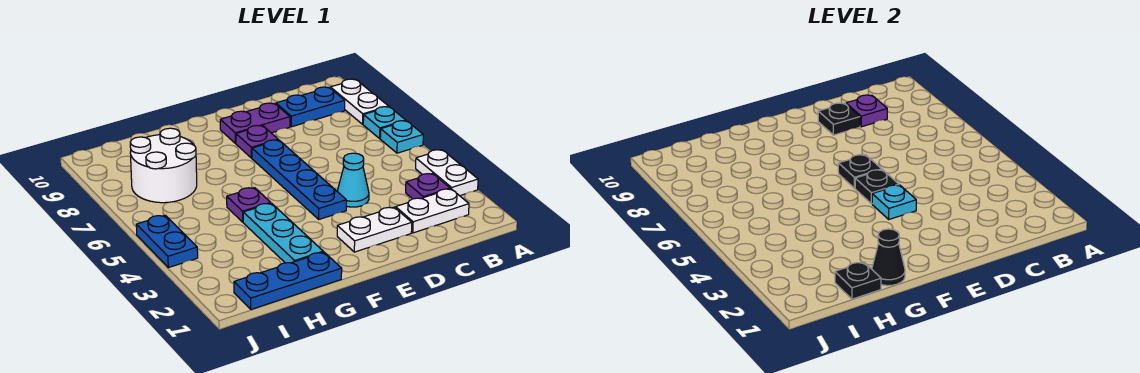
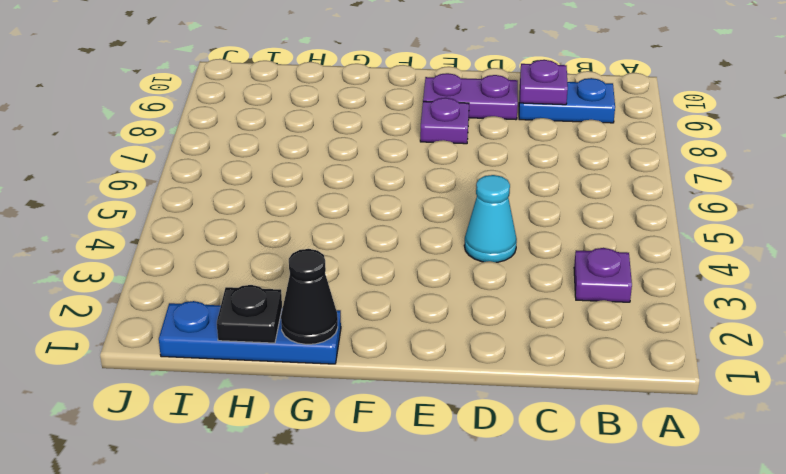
none -> white plate A3:A4 level 1
none -> cyan plate A6 level 1
none -> cyan plate A7 level 1

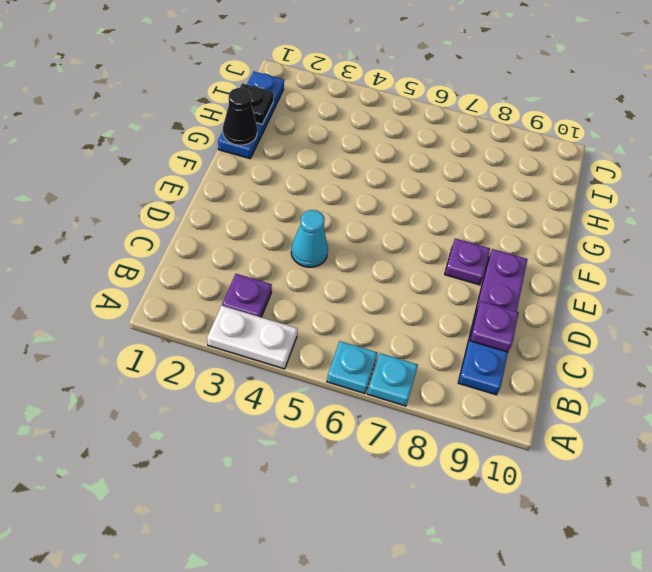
none -> white plate A8:A9 level 1
none -> white plate B2:C2 level 1
none -> white plate D2:E2 level 1

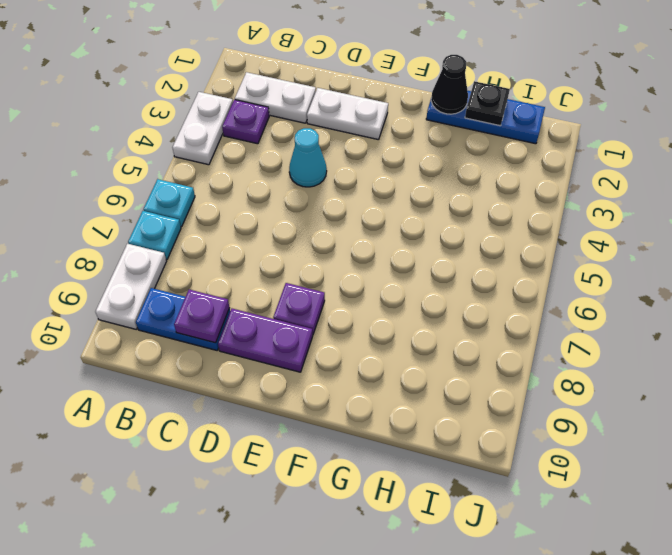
none -> blue plate E4:E7 level 1
none -> cyan plate G2:G4 level 1
none -> purple plate G5 level 1

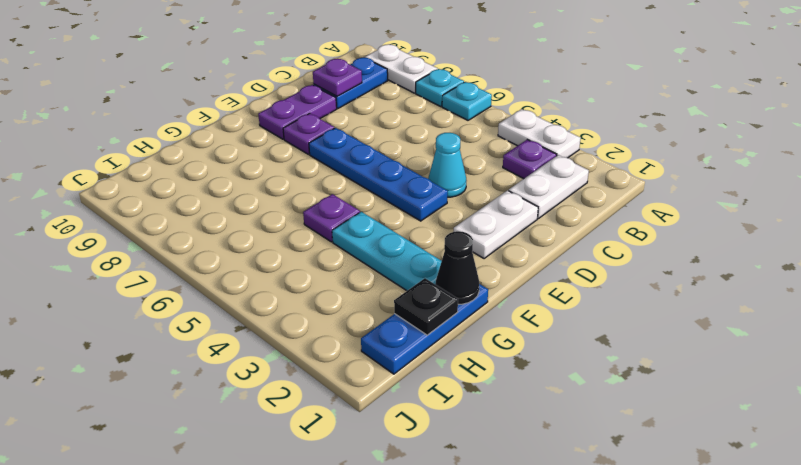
none -> white round brick H7:I8 level 1
none -> blue plate J4:J5 level 1
none -> black plate D9 level 2

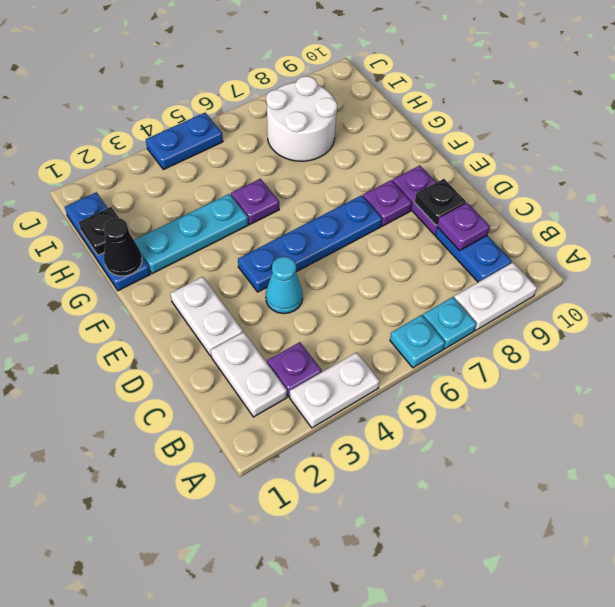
none -> cyan plate E4 level 2
none -> black plate E5 level 2
none -> black plate E6 level 2

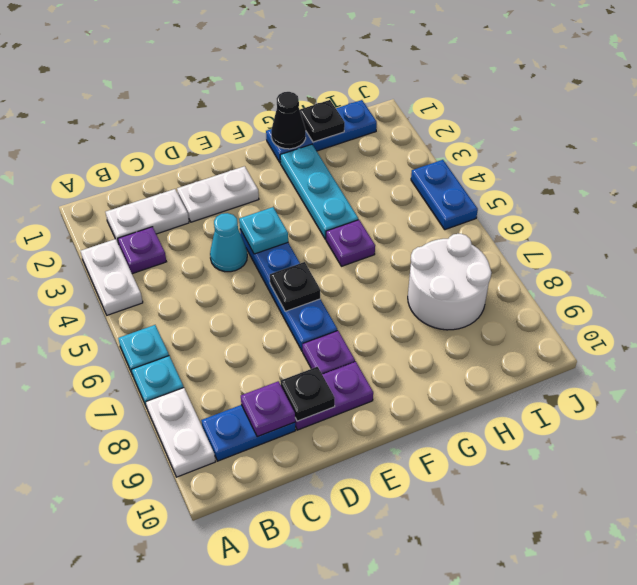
none -> black plate E5 level 2

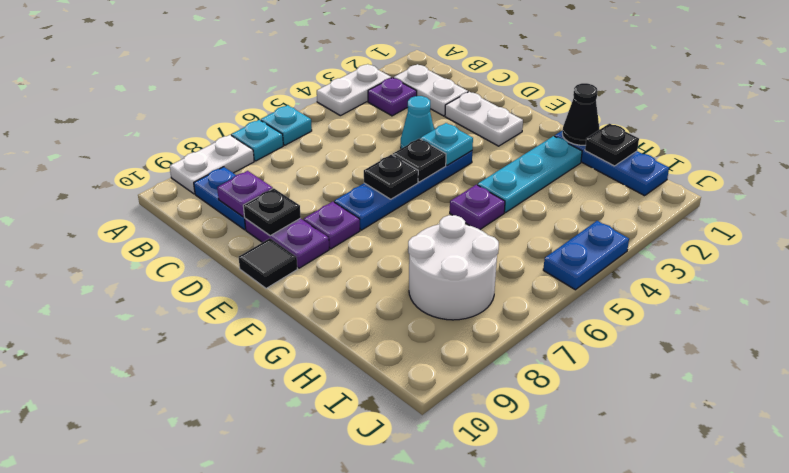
black tile E10 level 1 -> none

